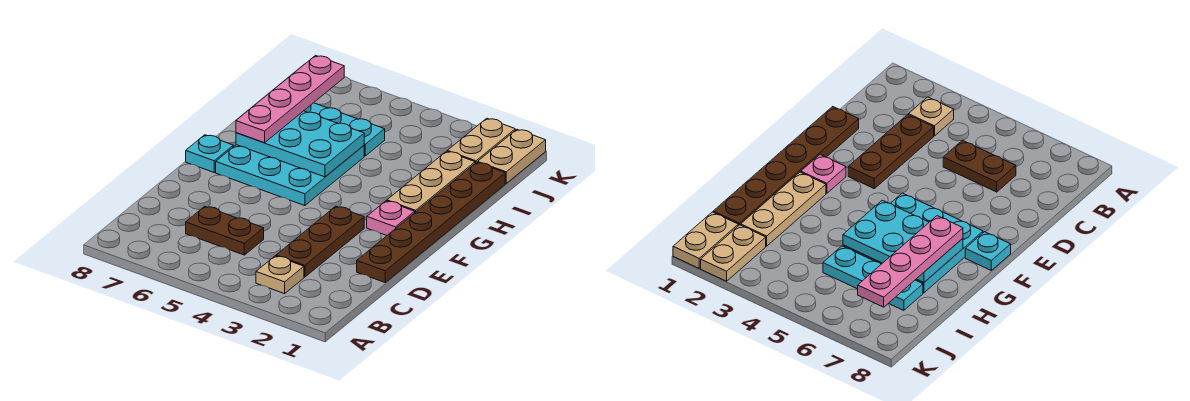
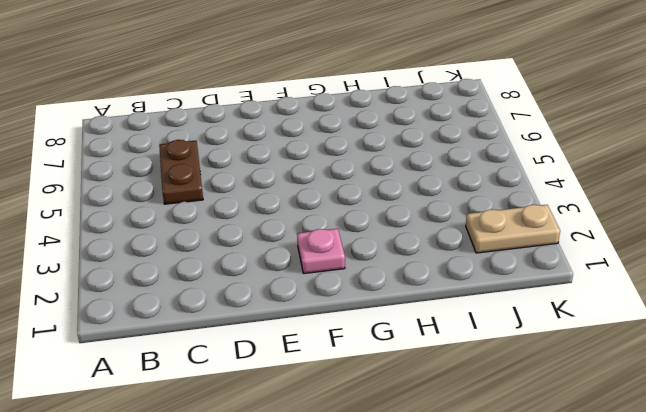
none -> tan plate B3 level 1
none -> brown plate C3:E3 level 1
none -> brown plate D1:I1 level 1

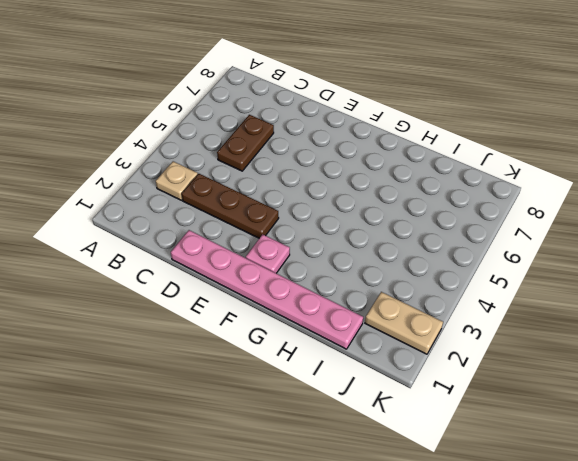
pink plate D1:I1 level 1 -> brown plate D1:I1 level 1
none -> cyan plate F5:H7 level 1
none -> cyan plate F8 level 1
none -> tan plate G2:I2 level 1

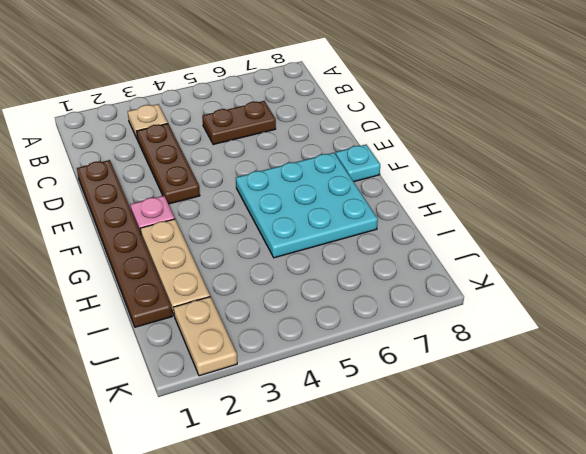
none -> cyan plate I5:I7 level 1
none -> tan plate J1:K1 level 1
none -> cyan plate G5:H7 level 2

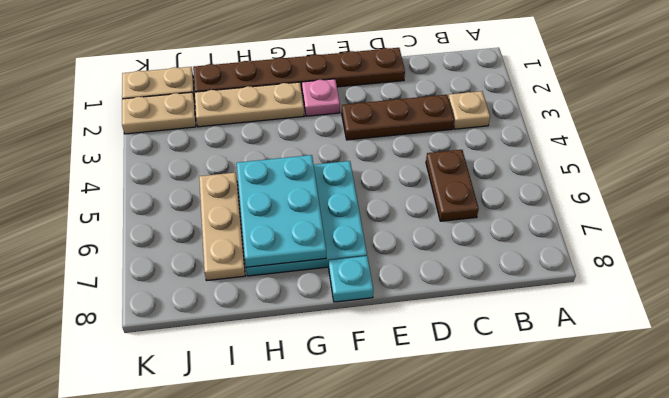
tan plate I5:I7 level 1 -> cyan plate I5:I7 level 1
none -> pink plate G7:J7 level 3

